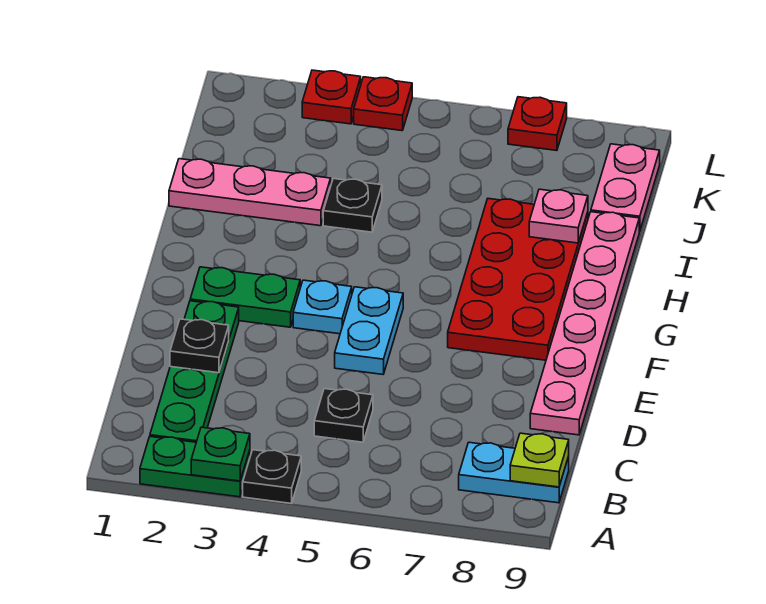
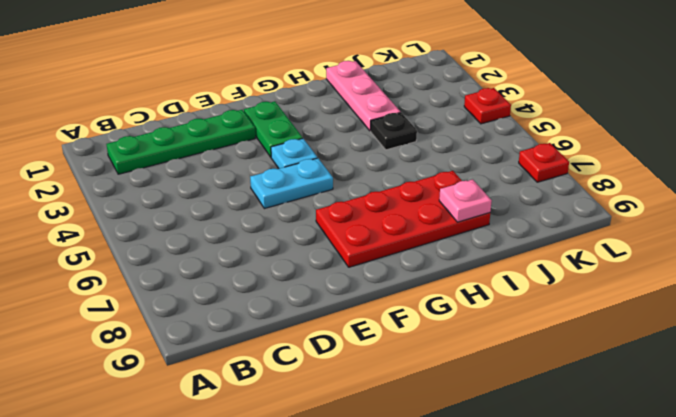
none -> green plate A2:A3 level 1
none -> black plate A4 level 1
none -> cyan plate B8:B9 level 1

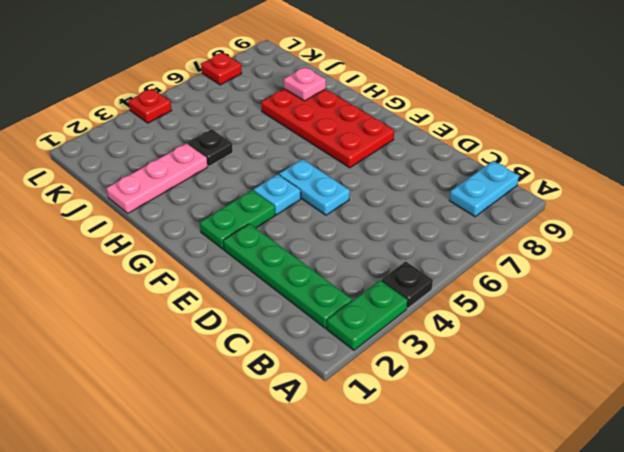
none -> black plate C5 level 1
none -> pink plate D9:I9 level 1
none -> pink plate J9:K9 level 1

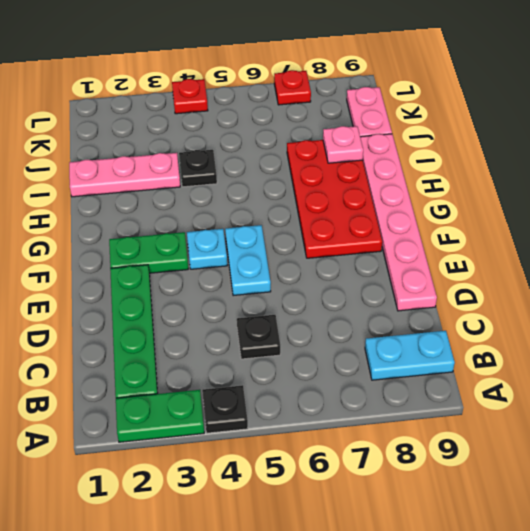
none -> red plate L3 level 1
none -> green plate A3 level 2
none -> lime plate B9 level 2

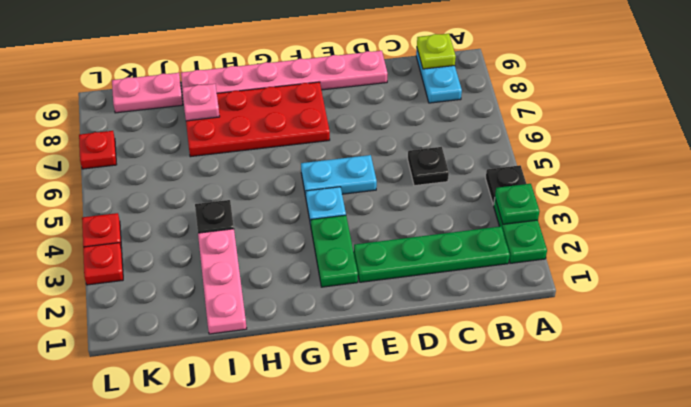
none -> black plate D2 level 2

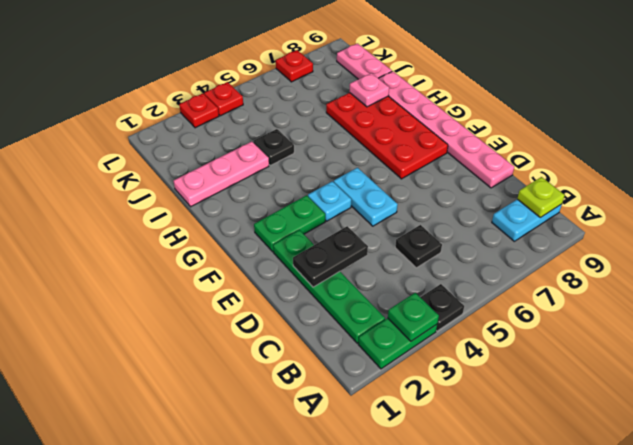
black plate D2:D3 level 2 -> black plate D2 level 2

